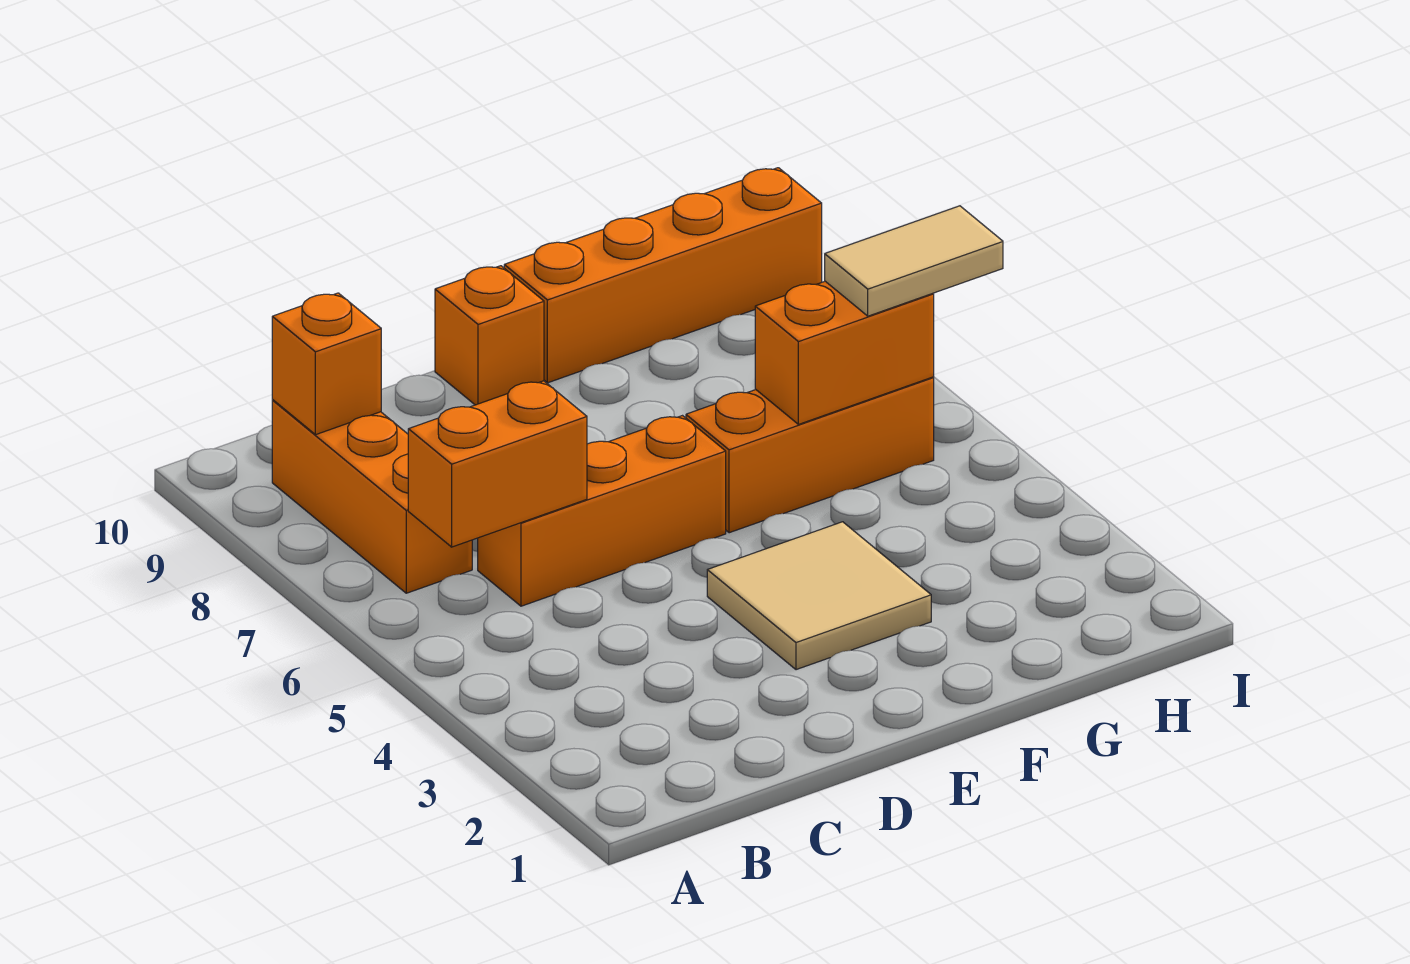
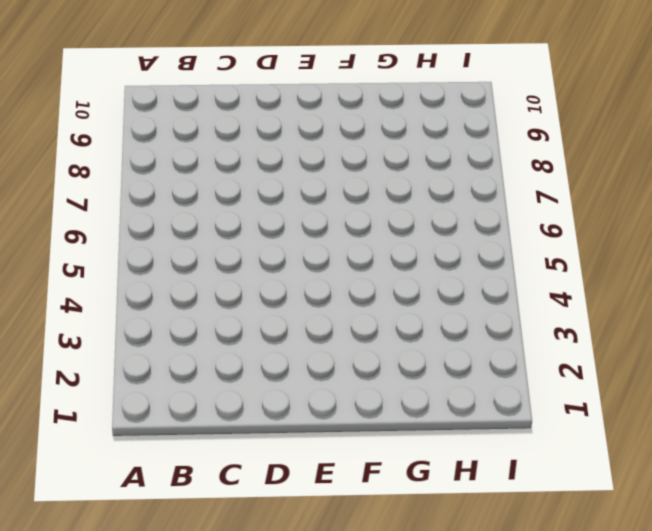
none -> orange brick B7:B9 level 1
none -> orange brick C6:E6 level 1

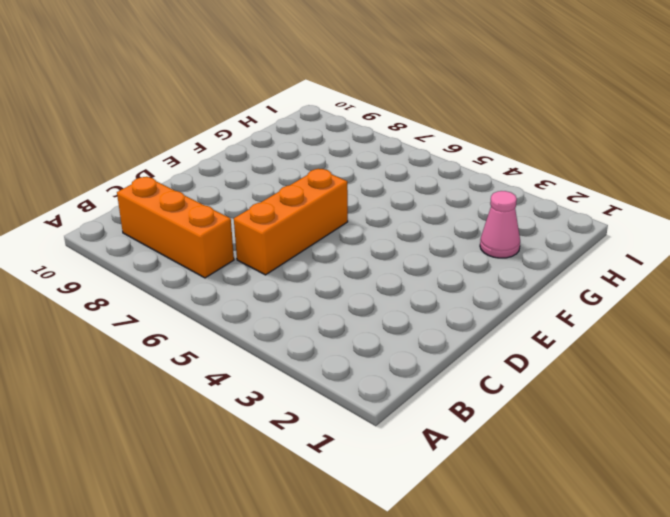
pink cone G2 level 1 -> none
none -> tan tile E3:F4 level 1
none -> orange brick E10 level 1

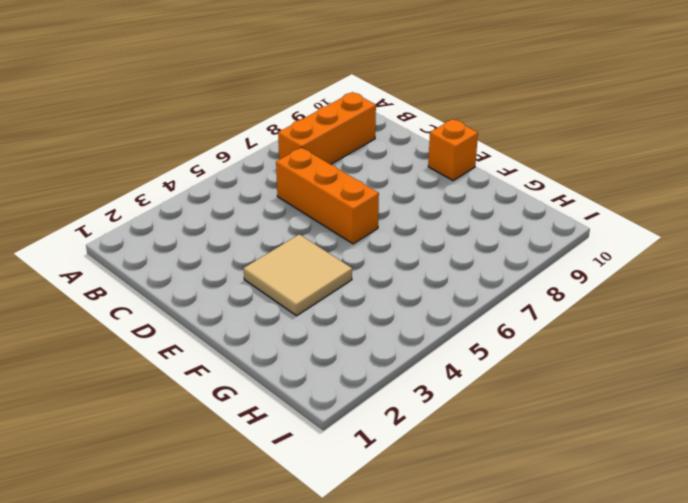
none -> orange brick F6:H6 level 1
none -> orange brick F10:I10 level 1

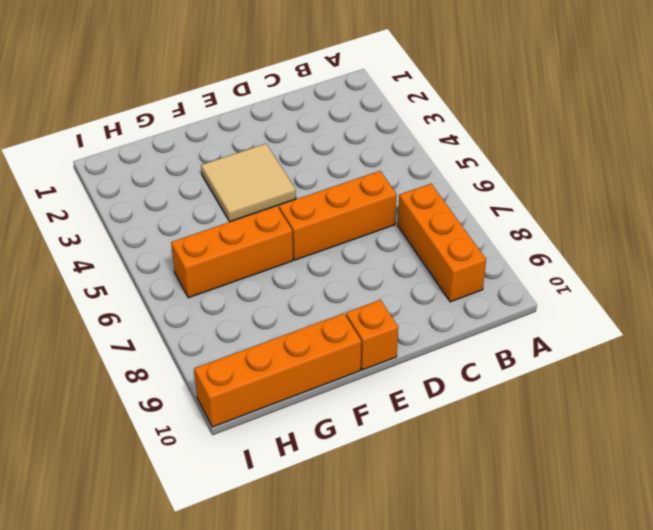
none -> orange brick B6:C6 level 2
none -> orange brick B9 level 2

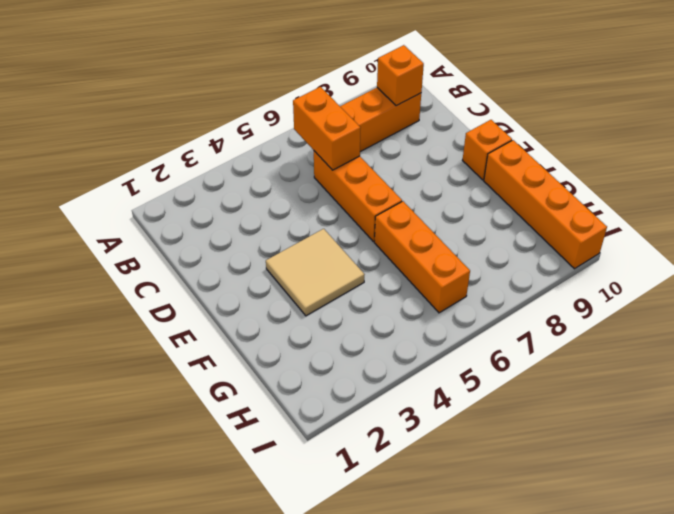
none -> orange brick G6:H6 level 2
none -> tan tile H6:I6 level 3

